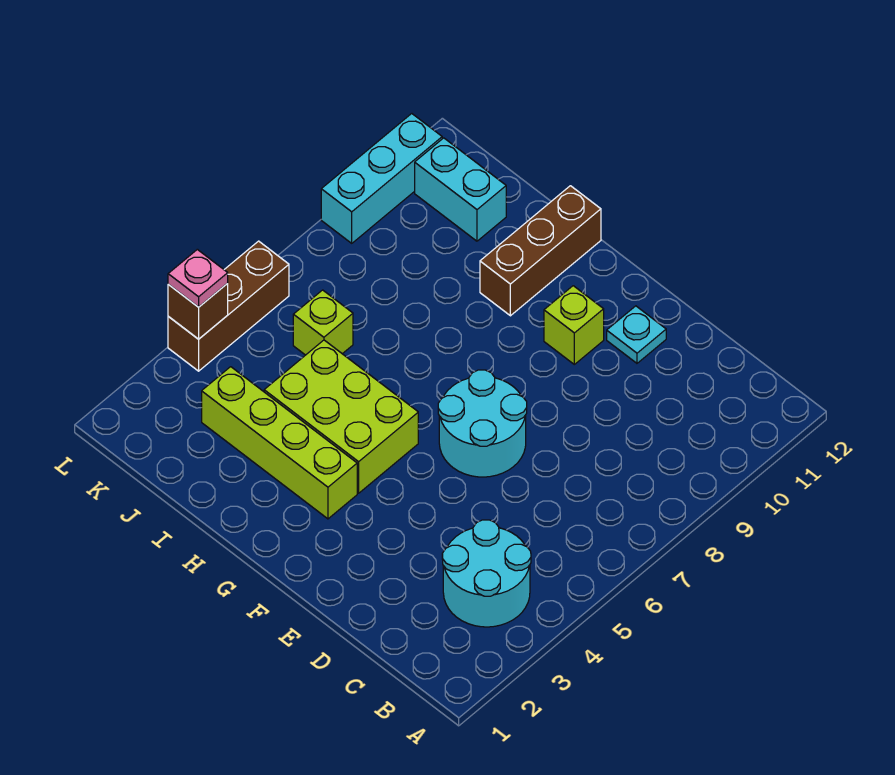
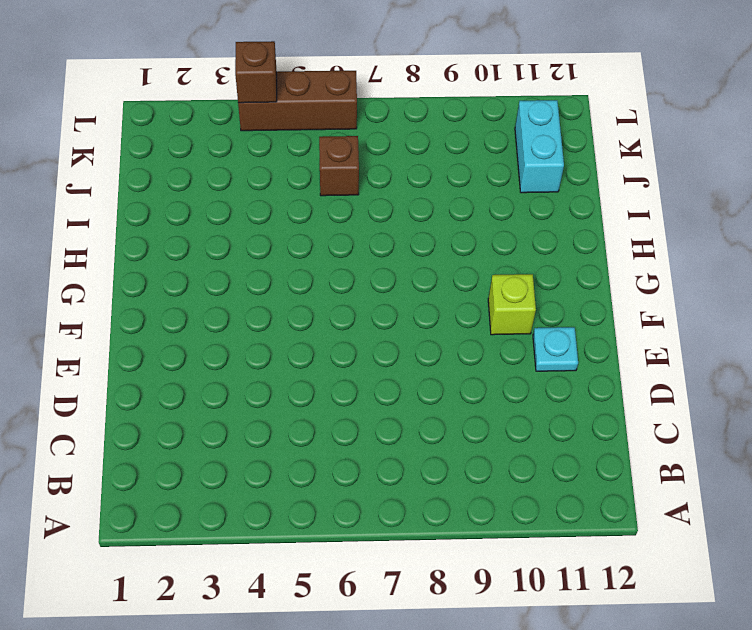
brown brick J6 level 1 -> lime brick J6 level 1
none -> cyan round brick B3:C4 level 1
none -> cyan round brick E6:F7 level 1
none -> lime brick G3:J3 level 1

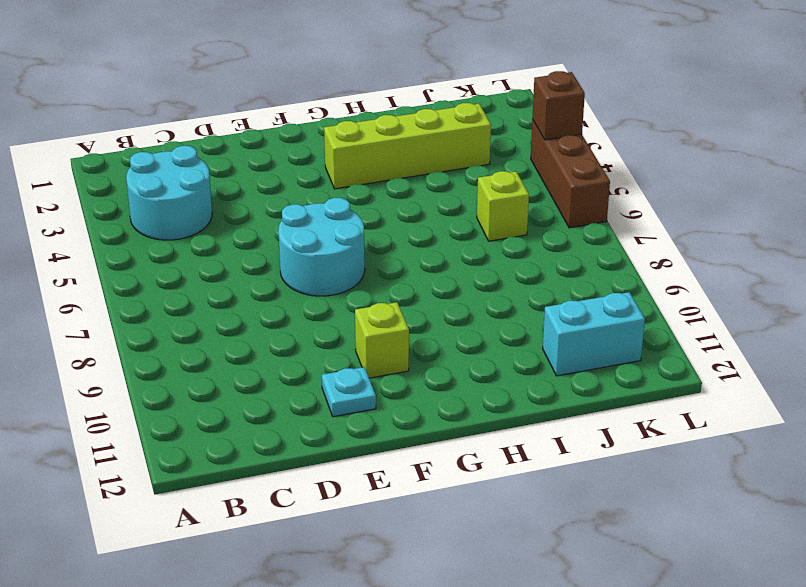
none -> lime brick G4:I5 level 1
none -> brown brick H10:H12 level 1
none -> cyan brick L9:L11 level 1

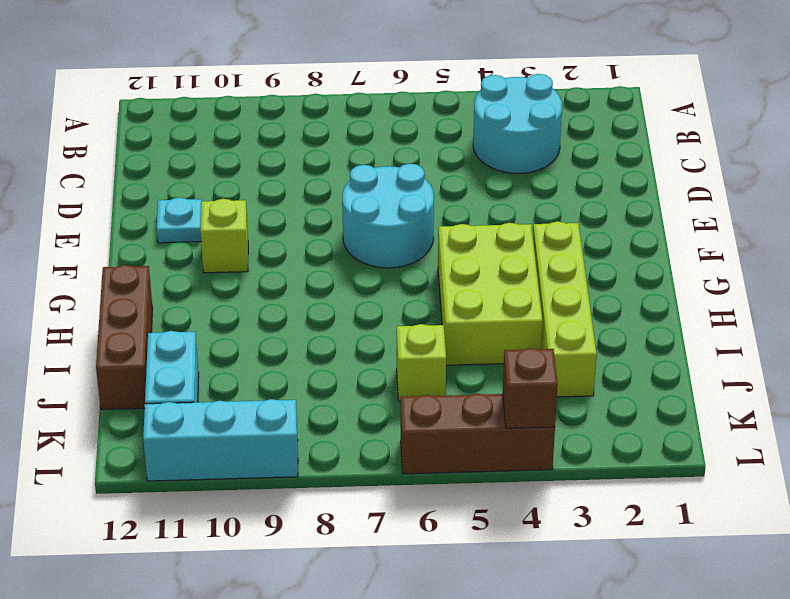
brown brick H12:J12 level 1 -> brown brick H10:H12 level 1
none -> pink plate L4 level 3

